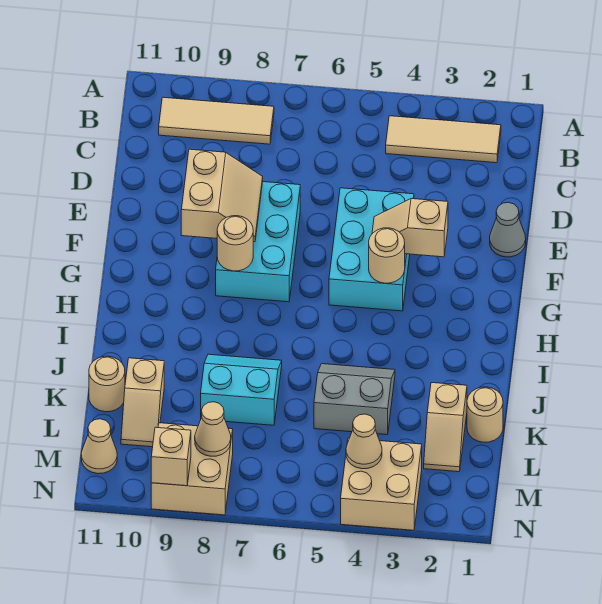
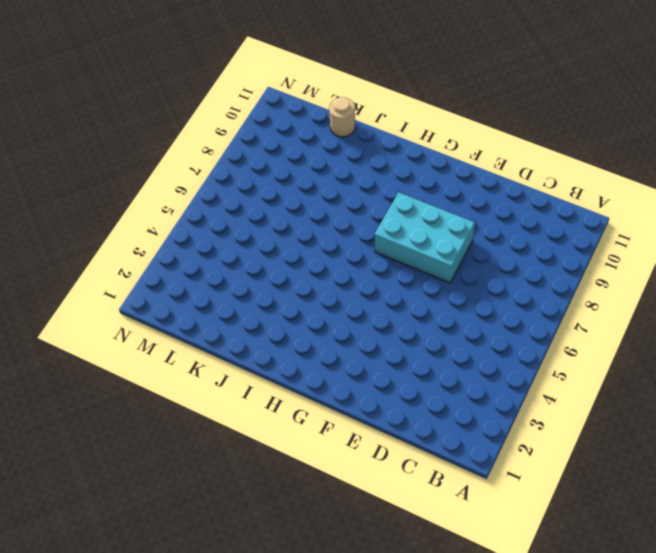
none -> tan tile B2:B4 level 1
none -> tan tile B8:B10 level 1
none -> grey cone E1 level 1

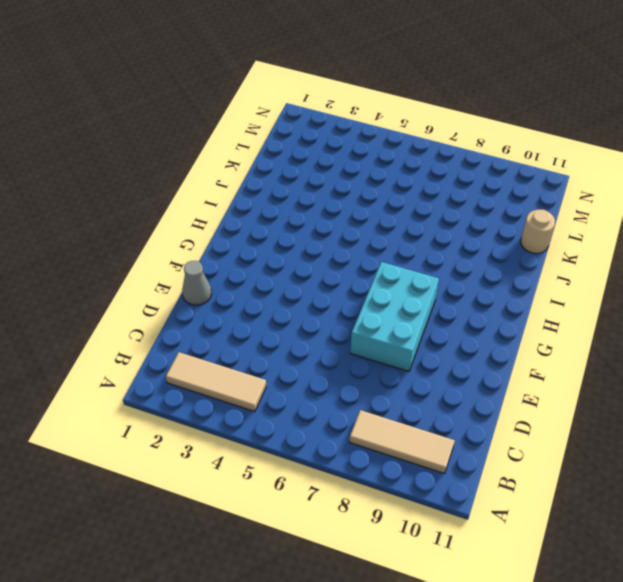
none -> cyan brick E4:G5 level 1
none -> grey slope J4:K5 level 1 top K
none -> cyan slope J7:K8 level 1 top K

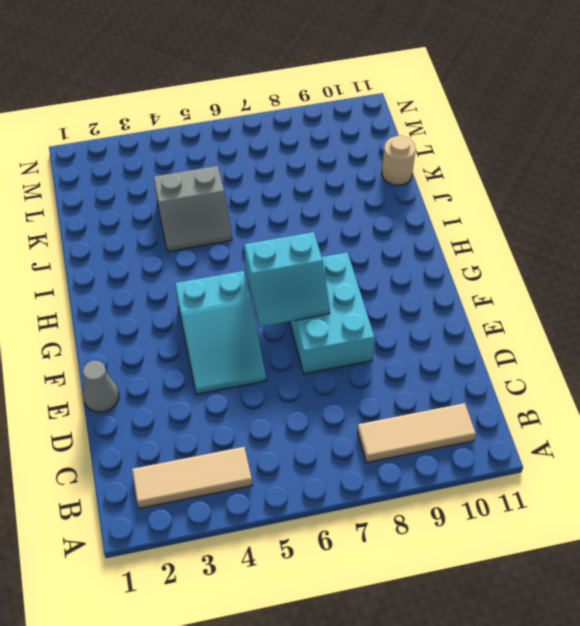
cyan slope E4:G5 level 1 top G -> cyan brick E4:G5 level 1
cyan slope F6:G7 level 2 top G -> cyan slope J7:K8 level 1 top K
none -> tan round brick K1 level 1
none -> tan slope K2:L2 level 1 top K
none -> tan slope K10:L10 level 1 top K

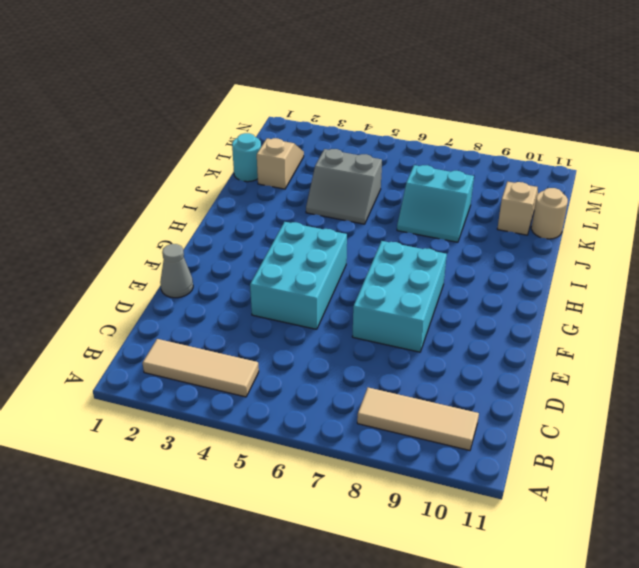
cyan round brick K1 level 1 -> tan round brick K1 level 1
none -> tan brick M3:N4 level 1
none -> tan brick M8:N9 level 1
none -> tan cone M11 level 1

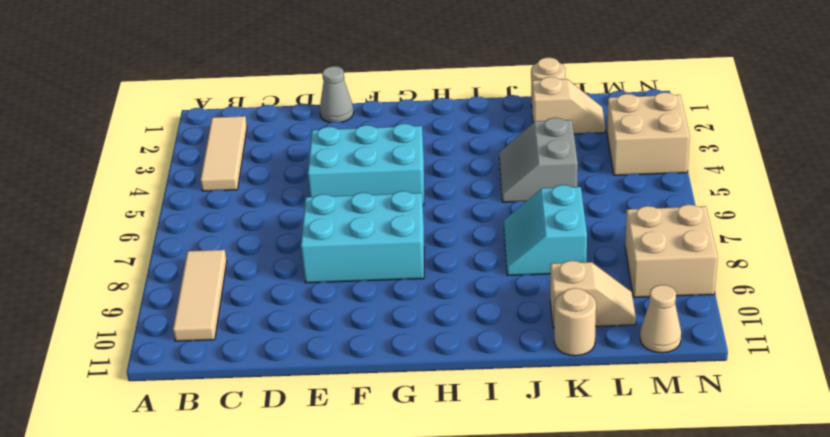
none -> tan slope E8:F9 level 2 top 9
none -> tan slope F3:F4 level 2 top 3
none -> tan round brick G4 level 2

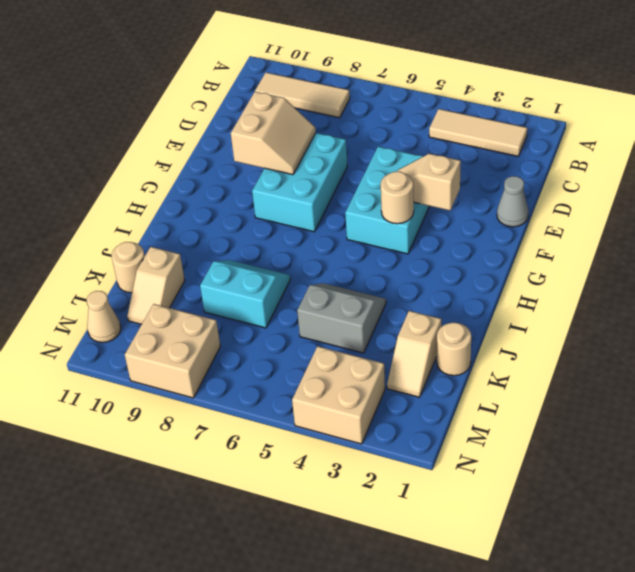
none -> tan round brick G8 level 2
none -> tan cone M4 level 2
none -> tan cone M8 level 2

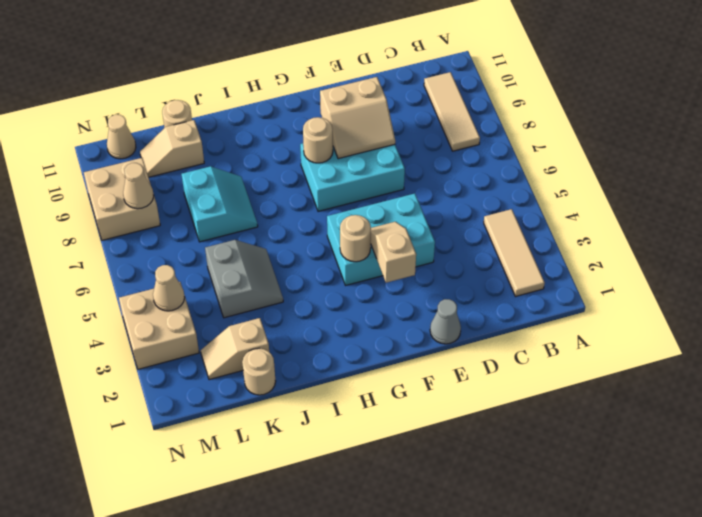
none -> tan brick N9 level 2

